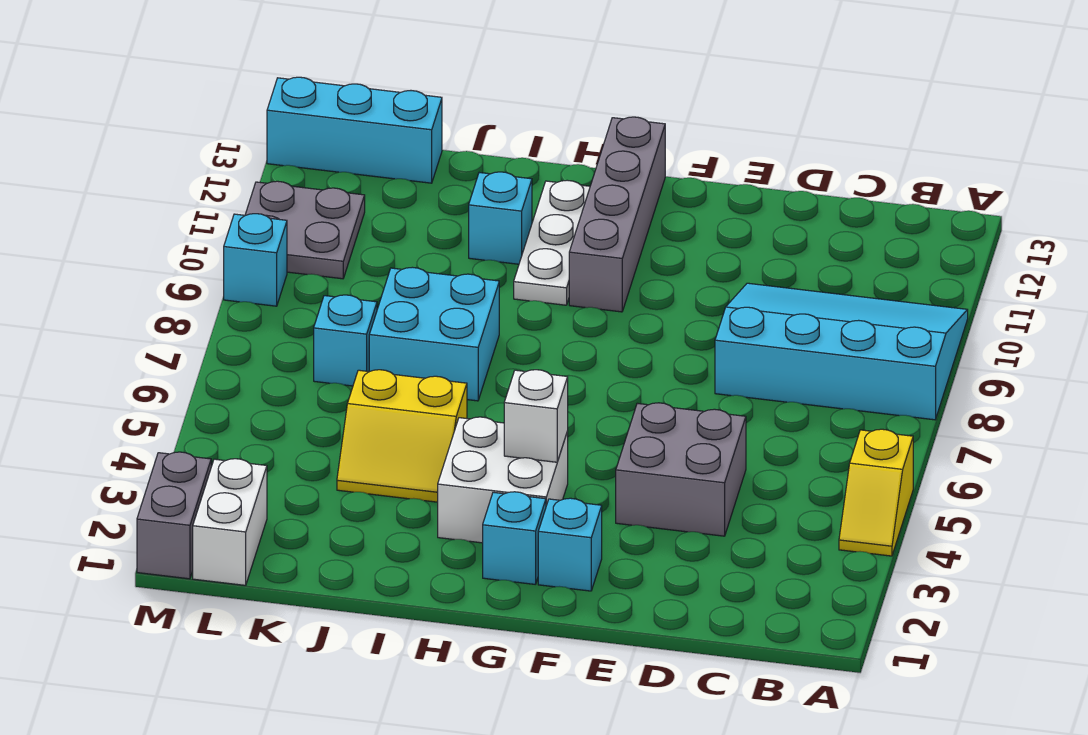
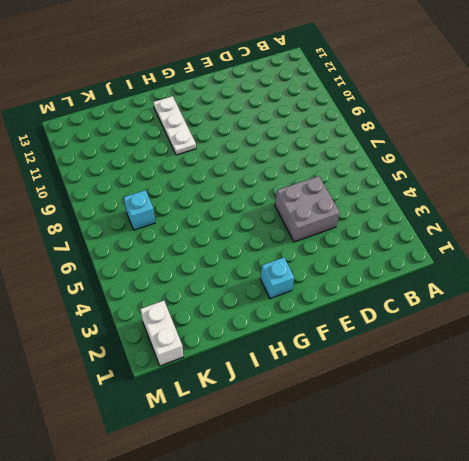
none -> yellow slope A4:A5 level 1 top 5
none -> cyan slope A8:D10 level 1 top 8
none -> cyan brick F2 level 1

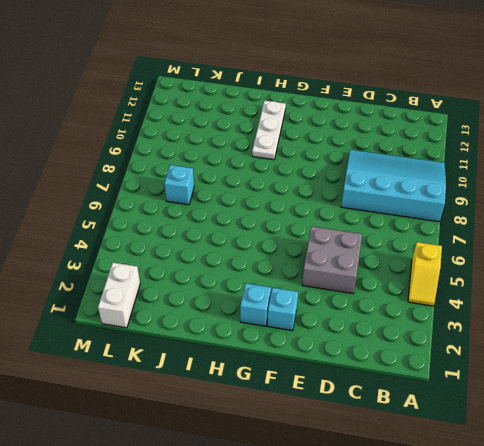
none -> white brick G3:H4 level 1
none -> grey brick G10:G13 level 1
none -> yellow slope I4:J5 level 1 top 5

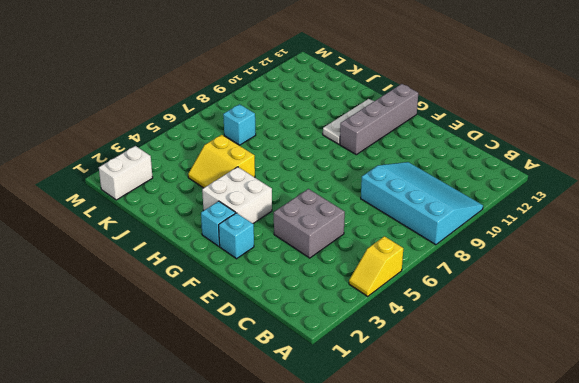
none -> cyan brick I7:J8 level 1
none -> cyan brick I11 level 1
none -> cyan brick K13:M13 level 1

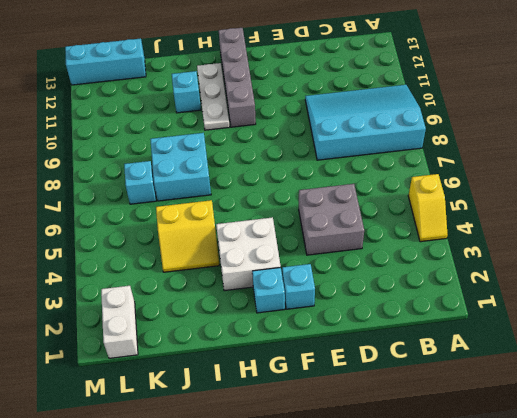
none -> grey plate L10:M11 level 1
none -> grey brick M1:M2 level 1
none -> cyan brick M9 level 1

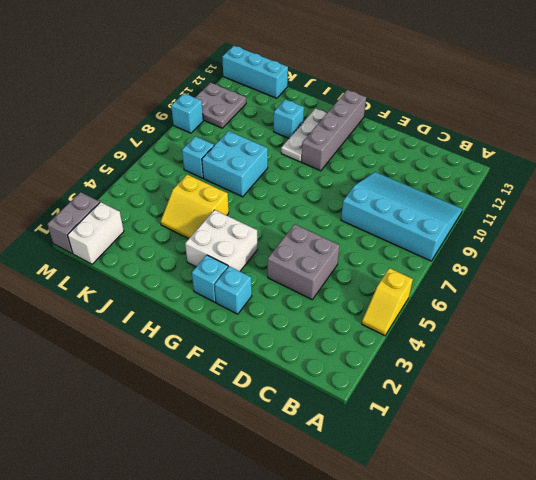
none -> white brick G4 level 2

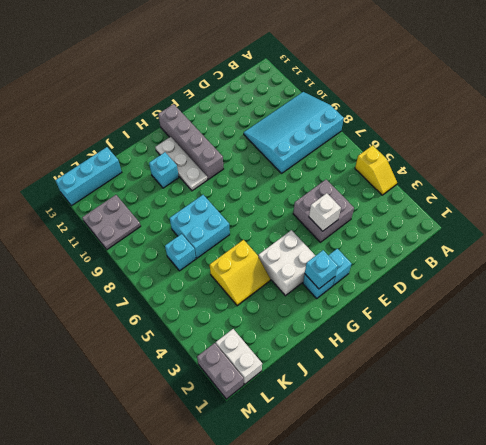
white brick E4 level 2 -> white brick G4 level 2
cyan brick G2 level 2 -> cyan brick M9 level 1

